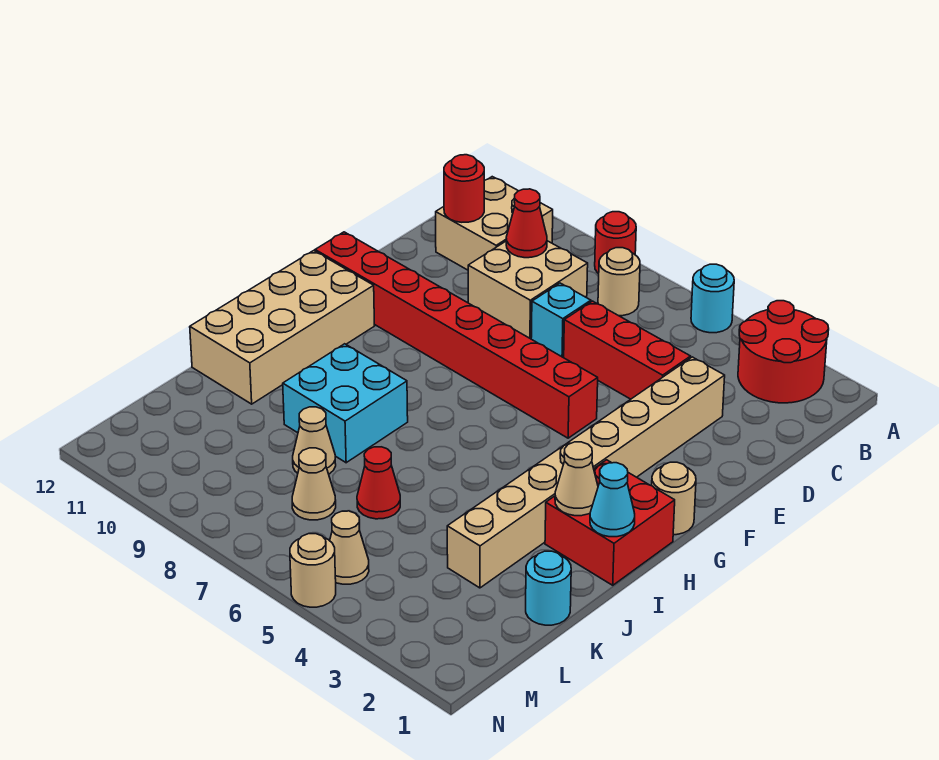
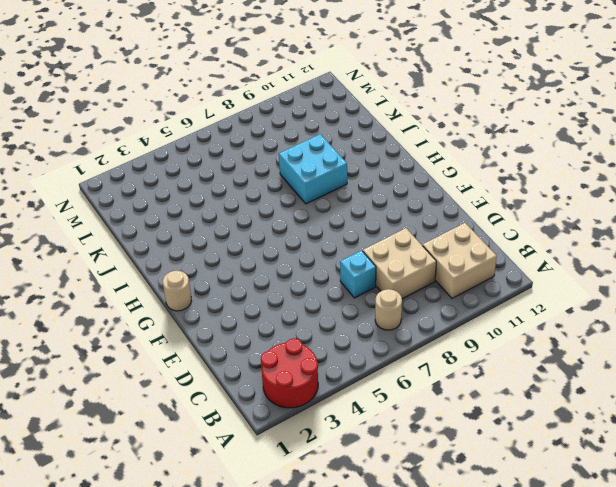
none -> cyan round brick A5 level 1
none -> red round brick A8 level 1
none -> tan brick D3:K3 level 1

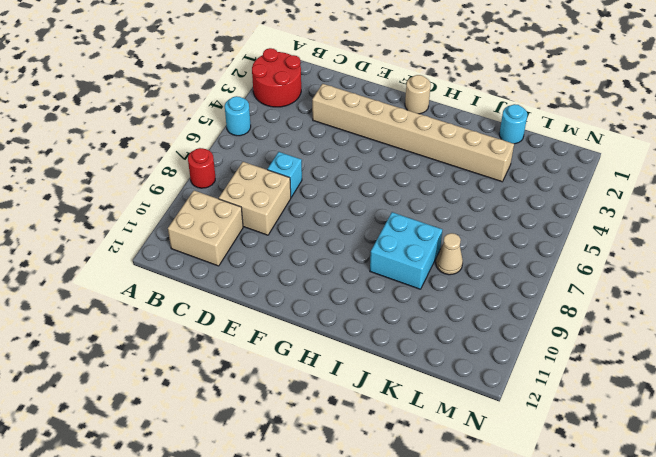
none -> tan round brick B7 level 1
none -> red brick D4:D6 level 1
none -> red brick F5:F12 level 1

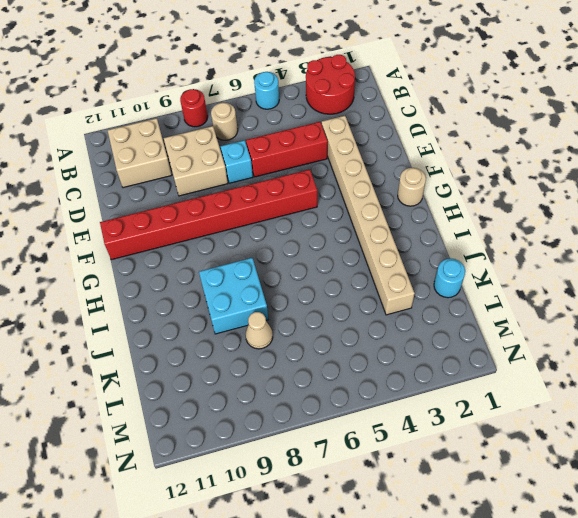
none -> tan brick G11:J12 level 1
none -> red brick H1:I2 level 1
none -> red cone K6 level 1

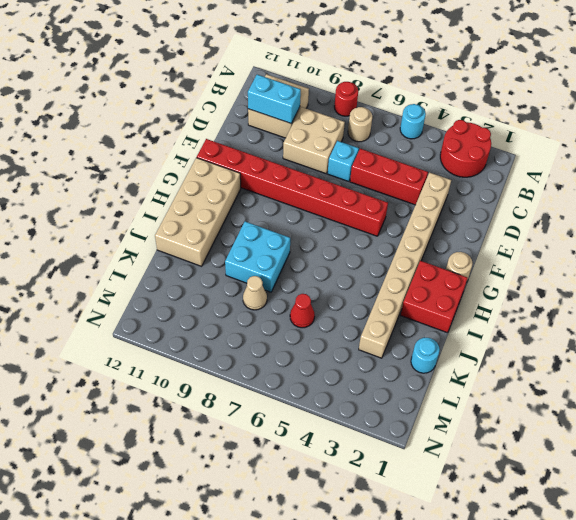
cyan brick C10:C11 level 2 -> red round brick C11 level 2
none -> tan cone L7 level 1
none -> tan cone M5 level 1
none -> tan round brick N5 level 1

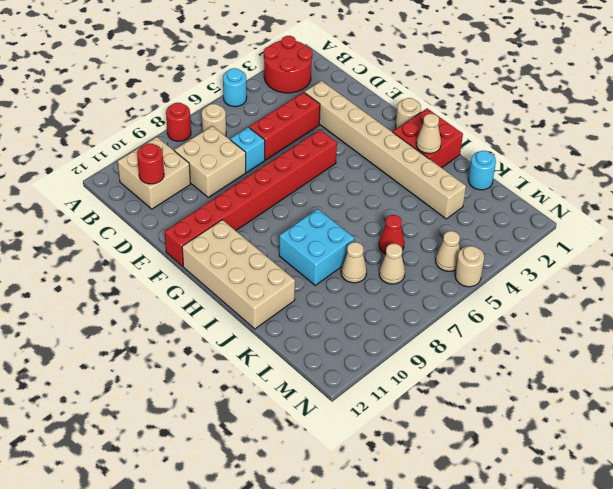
none -> red cone C9 level 2
none -> cyan cone I1 level 2

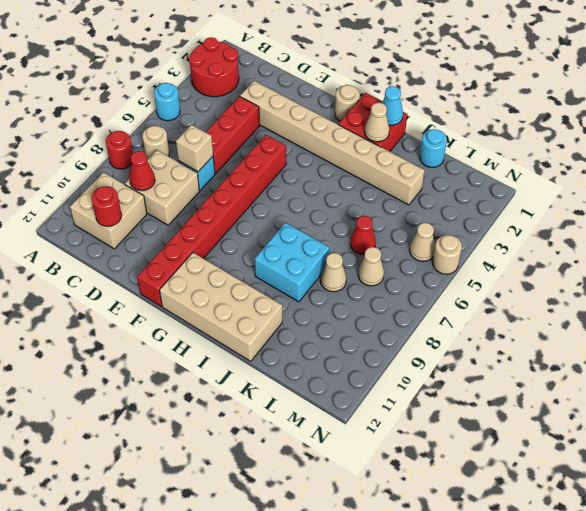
tan brick D7 level 2 -> none

